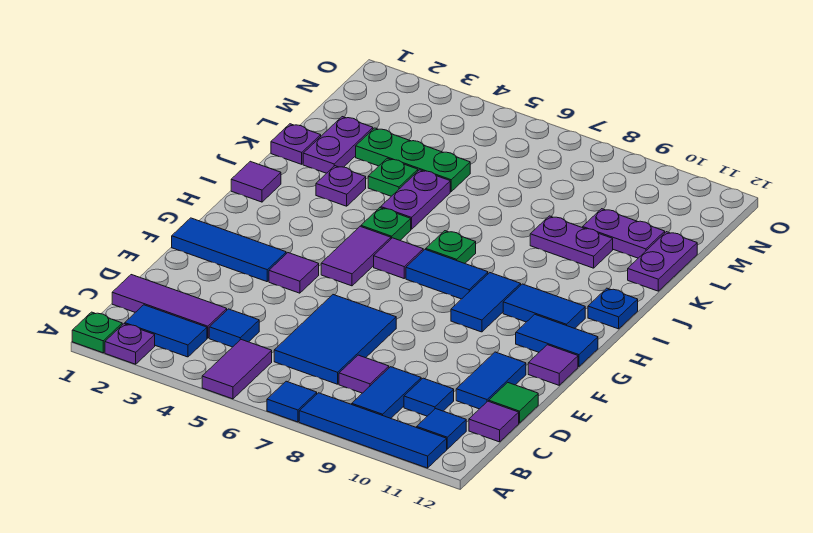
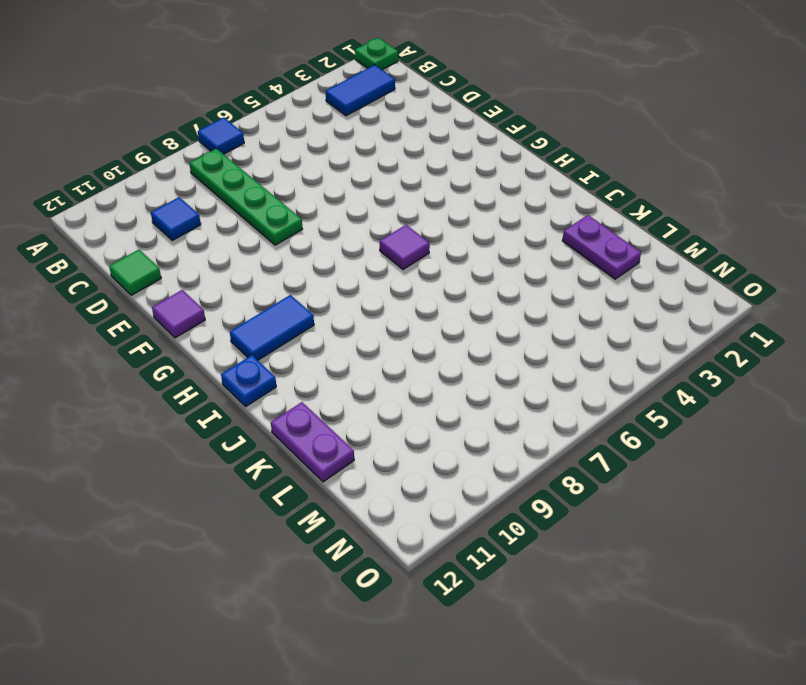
green plate B8:E8 level 1 -> purple tile C8 level 1
none -> purple plate A2 level 1
none -> purple tile A5:B5 level 1
none -> blue tile A8:A11 level 1
none -> blue tile B9:C9 level 1

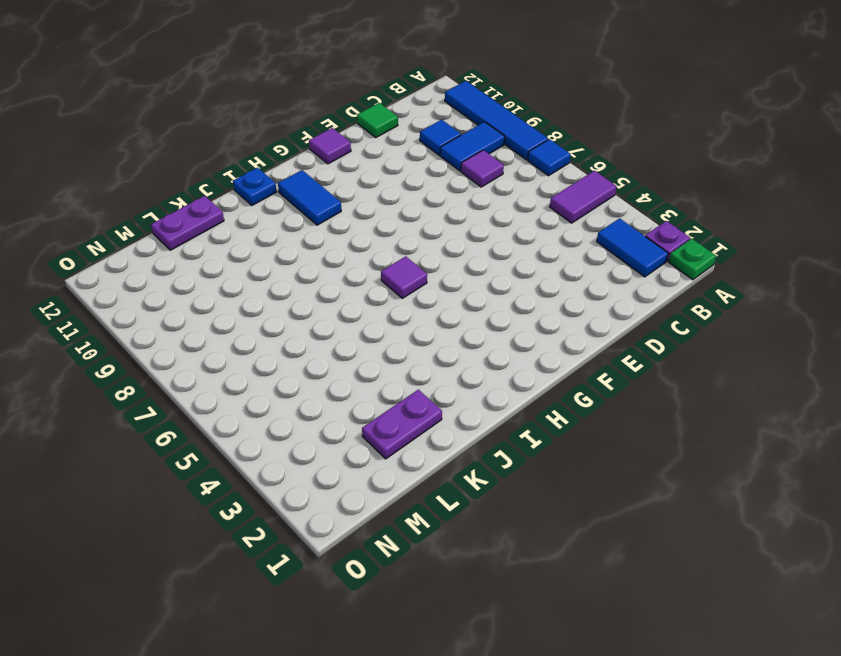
none -> blue tile B11 level 1
none -> purple tile C1:C3 level 1
none -> blue tile C4 level 1
none -> blue tile C6:E7 level 1

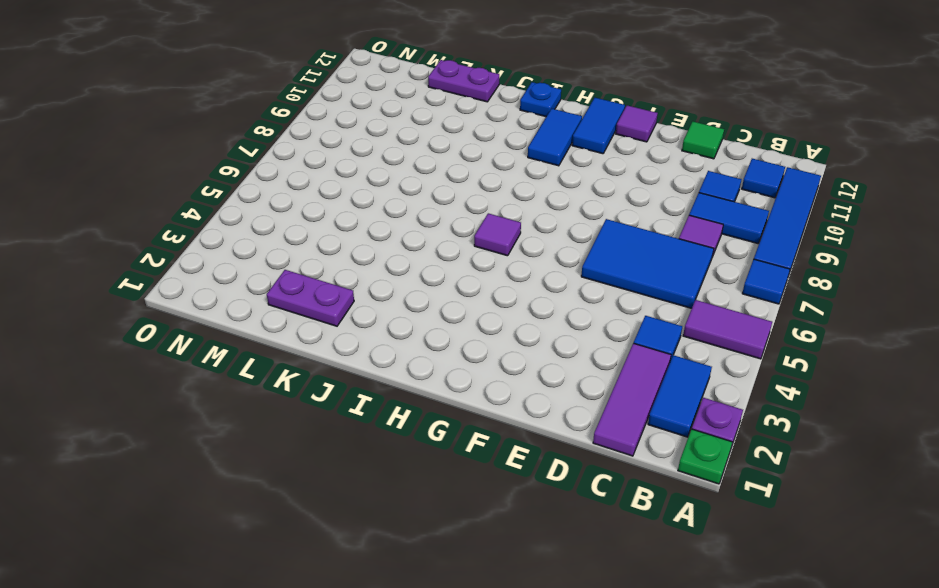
none -> purple tile C12 level 1
none -> blue tile D11:E11 level 1
none -> blue tile F1:F3 level 1
none -> purple tile F4 level 1

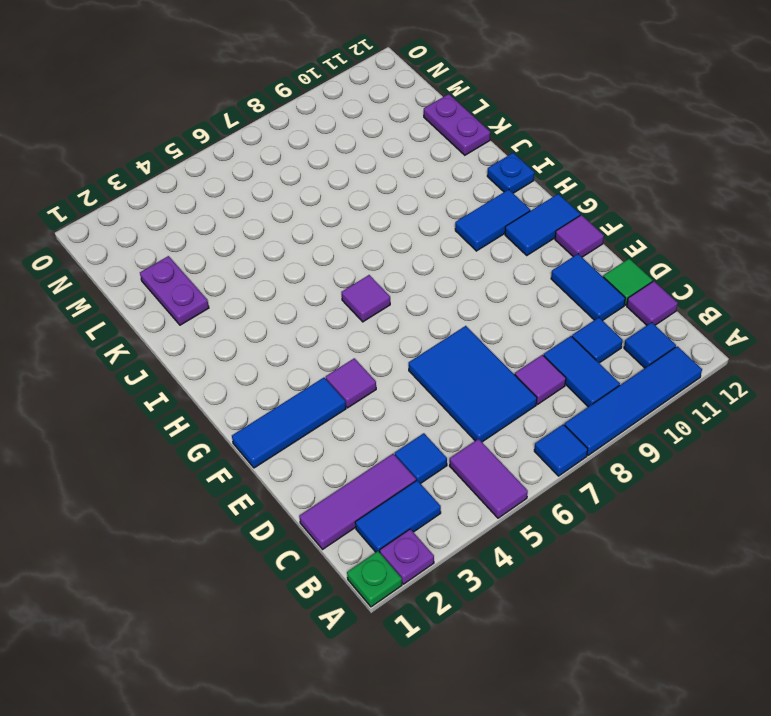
none -> purple tile G5:H5 level 1
none -> blue tile G9:H9 level 1
none -> blue tile H7:H8 level 1
none -> purple tile I1 level 1

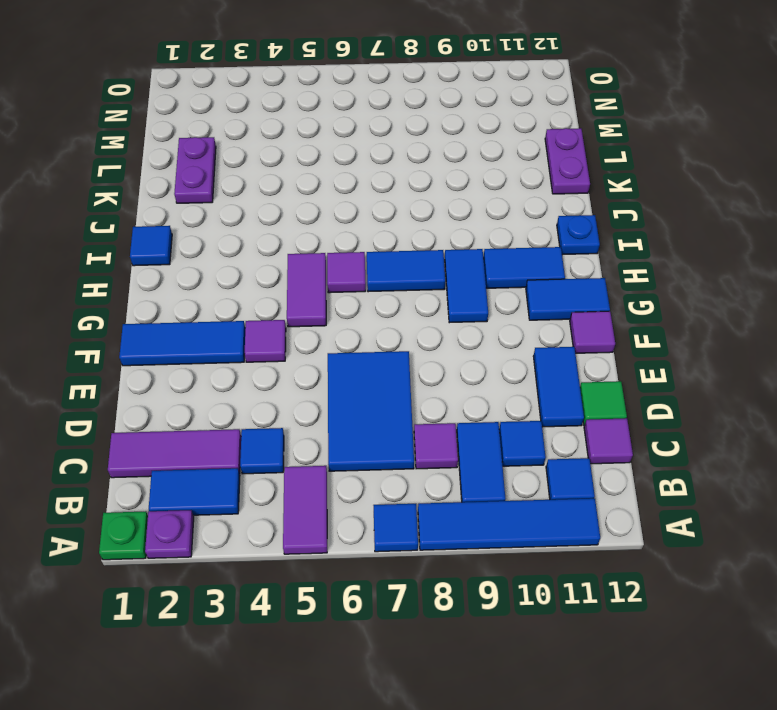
blue tile I1 level 1 -> purple tile I1 level 1
none -> green plate I5 level 1
none -> green plate I7 level 1
none -> purple plate J3 level 1
none -> purple plate J5:K5 level 1

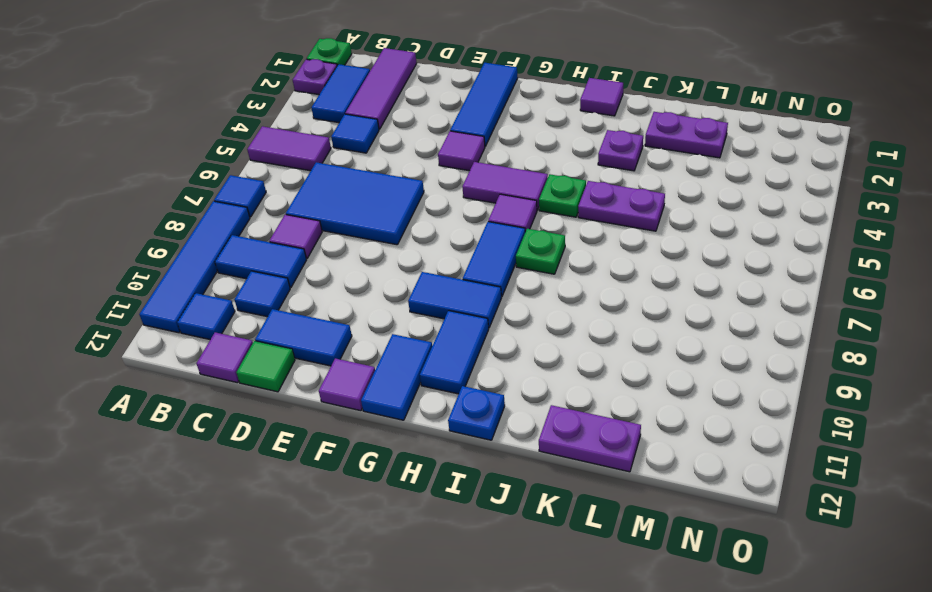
none -> purple plate K1 level 1
none -> green plate K4 level 1
none -> purple plate K9:K10 level 1
none -> green plate L3:L5 level 1

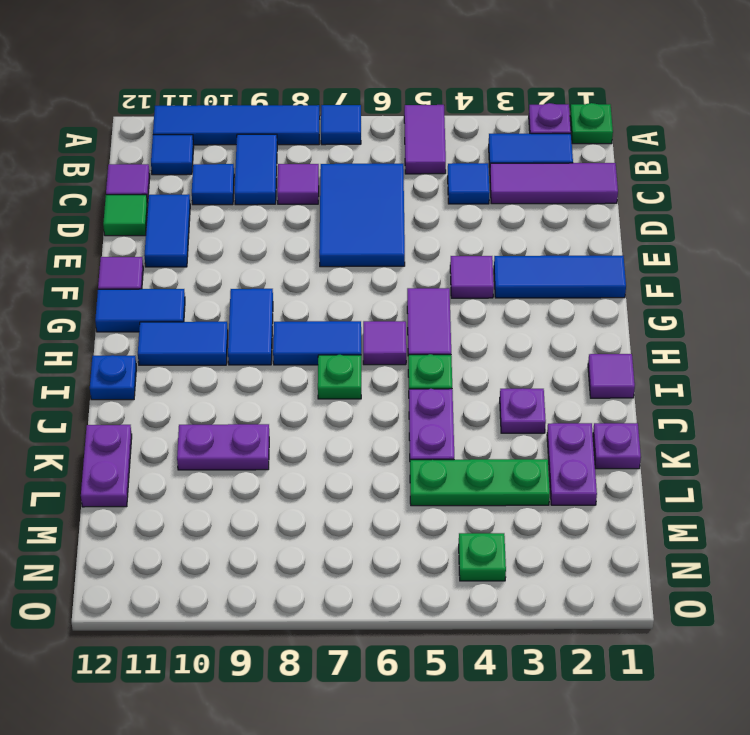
green plate N4 level 1 -> green plate K4 level 1
none -> purple plate L10:L11 level 1

